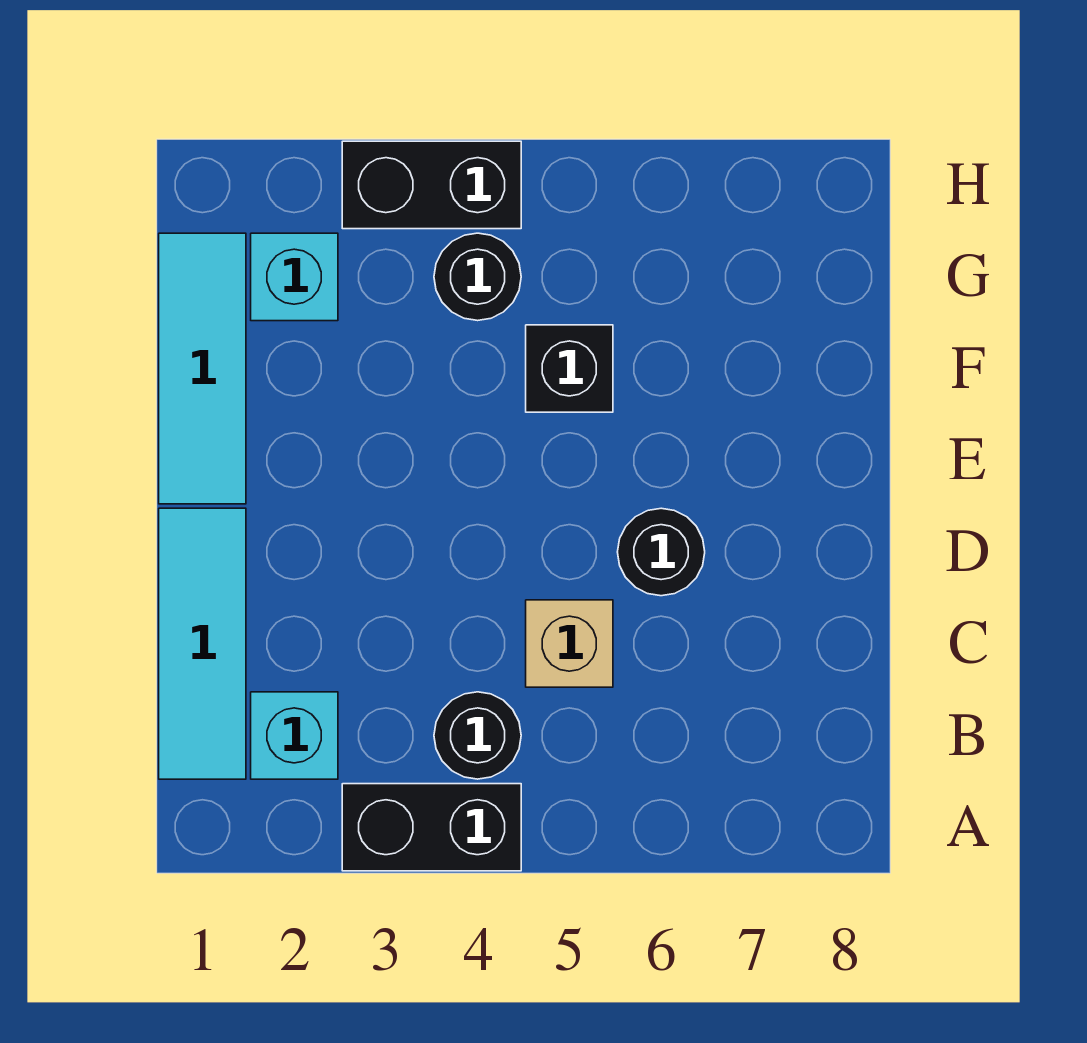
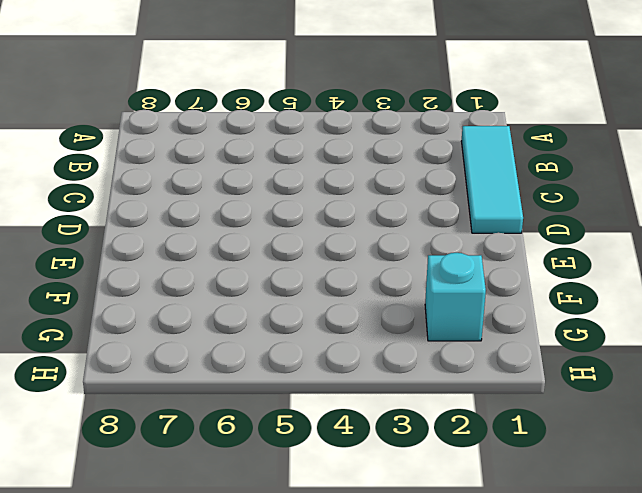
none -> black brick A3:A4 level 1
none -> cyan brick B2 level 1

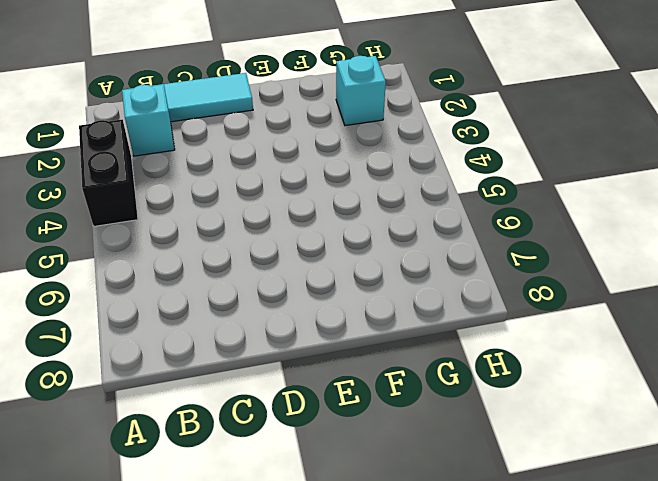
none -> black round brick B4 level 1
none -> tan brick C5 level 1

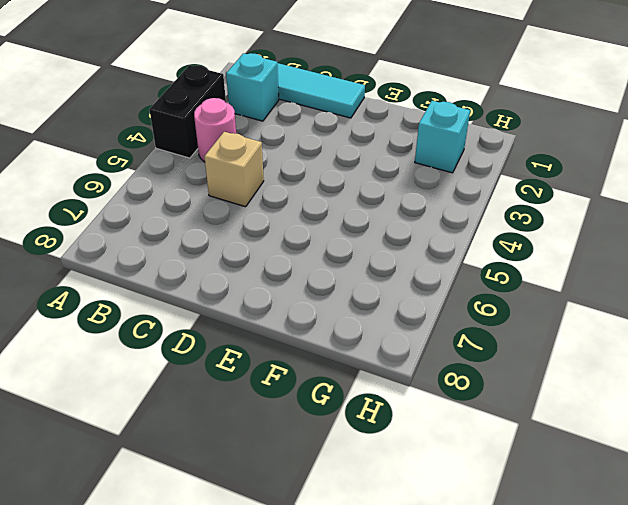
pink round brick B4 level 1 -> black round brick B4 level 1
none -> black round brick D6 level 1
none -> cyan tile E1:G1 level 1

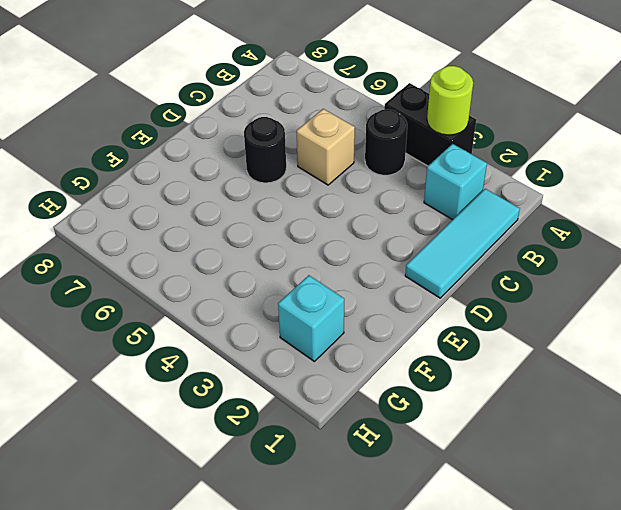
lime round brick A3 level 2 -> none
none -> cyan tile E1:G1 level 1
none -> black brick F5 level 1

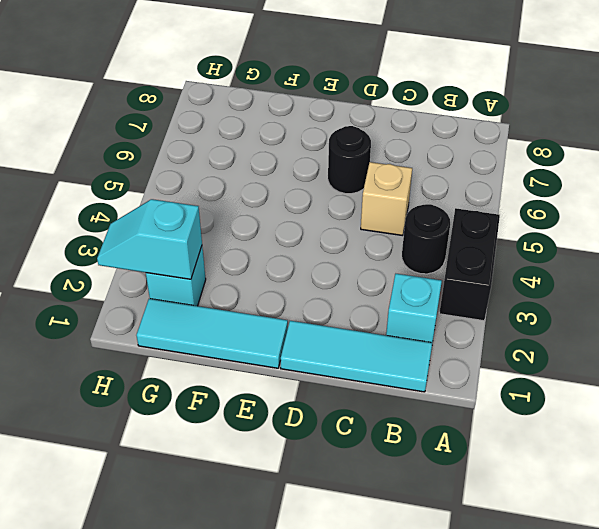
cyan slope G2:H2 level 2 top G -> none
none -> black brick F5 level 1
none -> black round brick G4 level 1

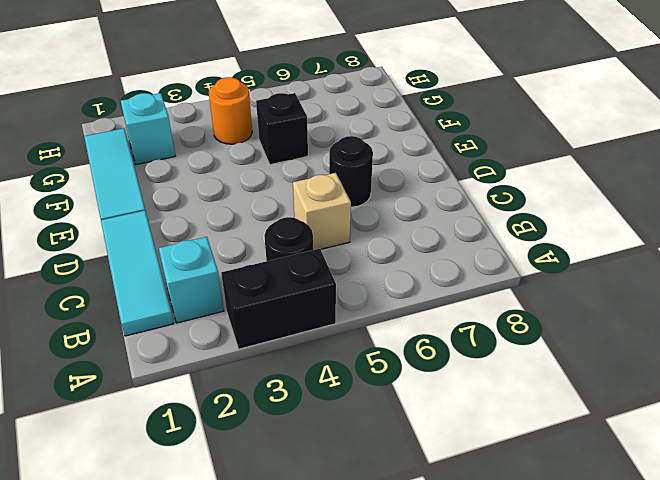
orange round brick G4 level 1 -> black round brick G4 level 1
none -> black brick H3:H4 level 1

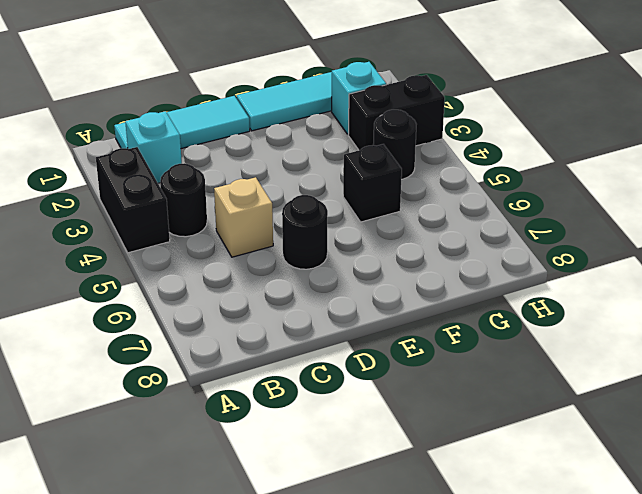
black brick G3:H3 level 1 -> black brick H3:H4 level 1

